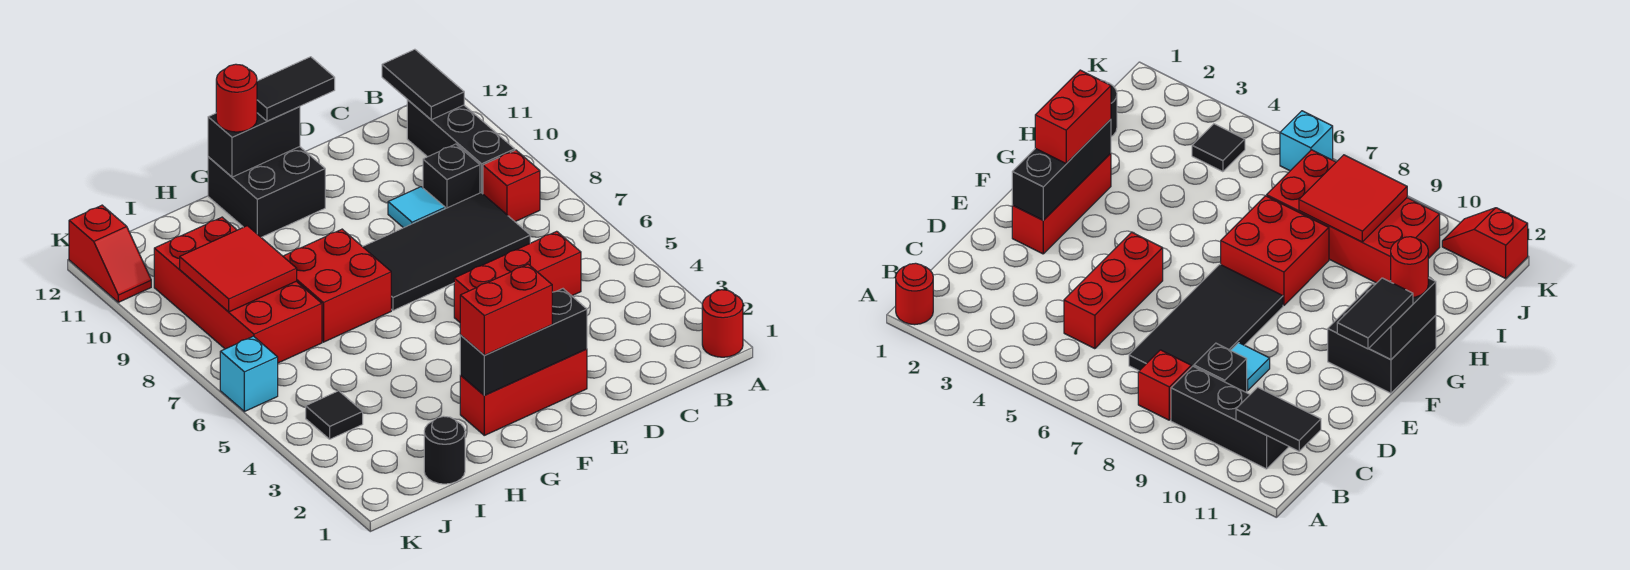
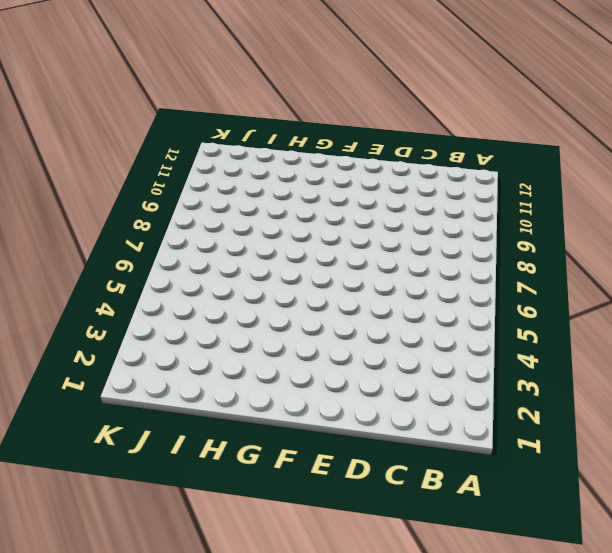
none -> red round brick A1 level 1
none -> red brick B8 level 1
none -> black brick B9:B11 level 1

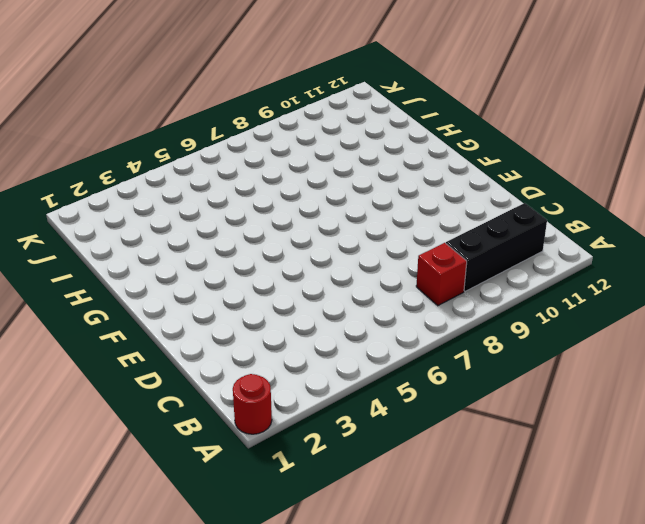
none -> red brick C5:E5 level 1
none -> black tile C7:F8 level 1
none -> black brick C9 level 1

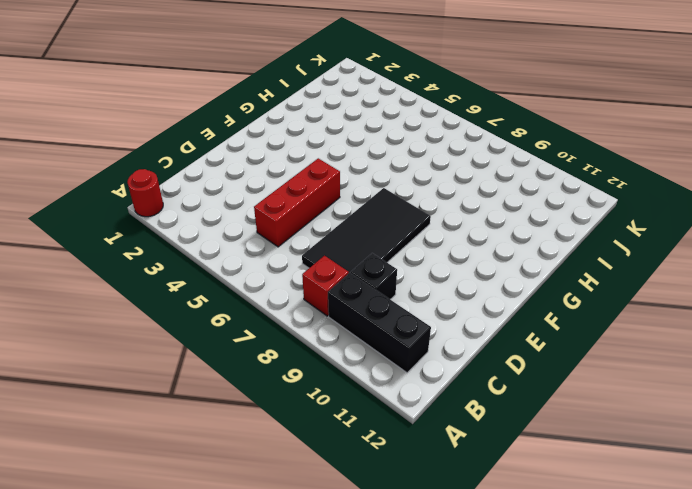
none -> cyan tile D9 level 1
none -> red brick E2:G2 level 1
none -> black brick F11:G12 level 1

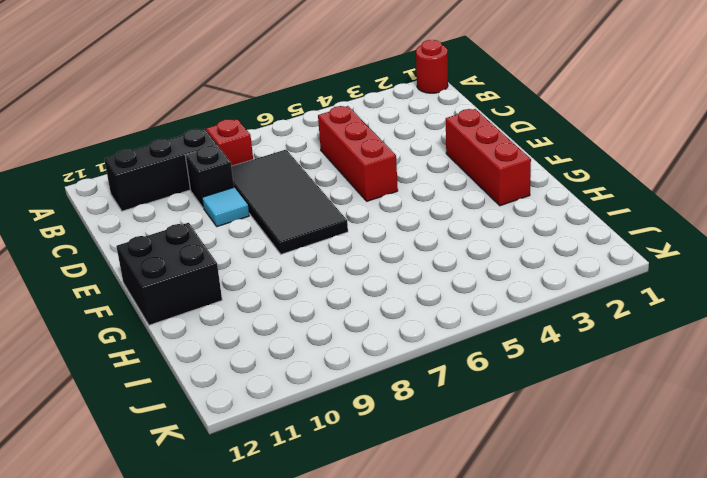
none -> red brick G7:H8 level 1
none -> black round brick I1 level 1
none -> red brick I7:J10 level 1

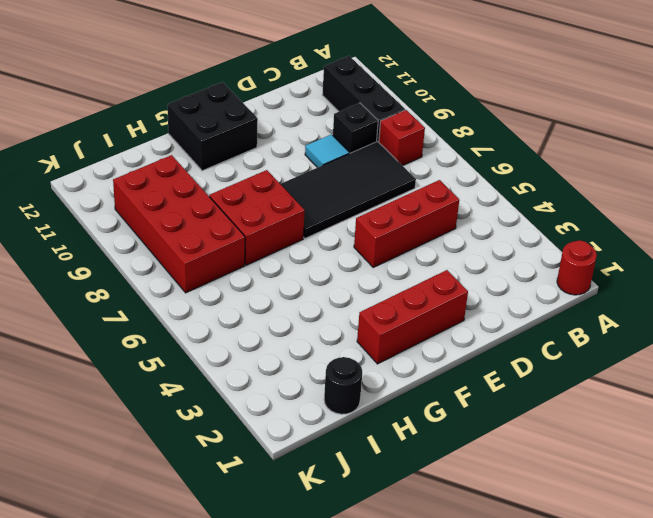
none -> black tile J4 level 1
none -> cyan brick K6 level 1
none -> red slope K11:K12 level 1 top 12

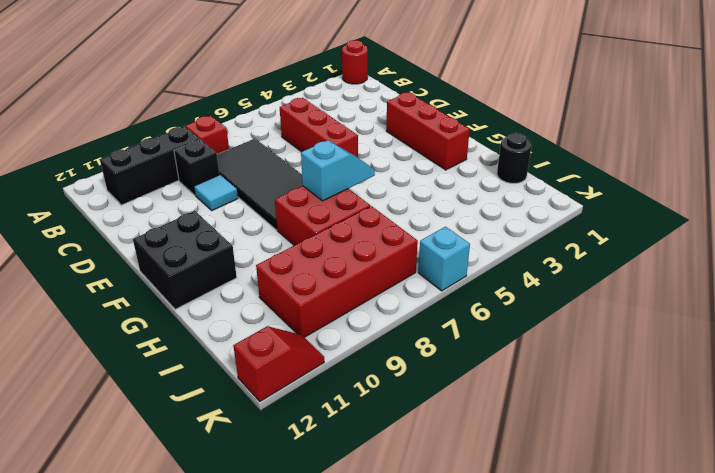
cyan slope G6:G7 level 2 top 7 -> none
none -> black tile J4 level 1
none -> black tile B11:B12 level 2
none -> black brick E2:G2 level 2

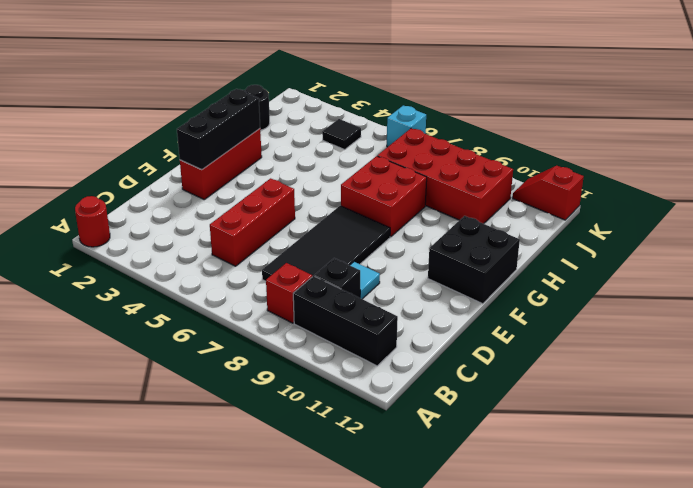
none -> black tile B11:B12 level 2
none -> black brick F12:G12 level 2
none -> red tile I8:J9 level 2

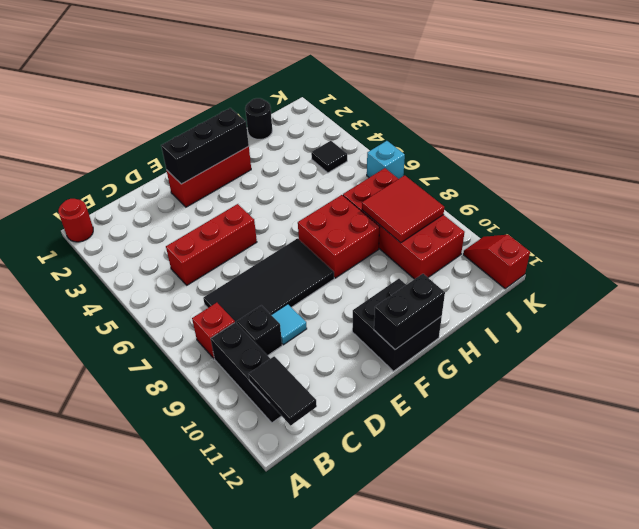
none -> black tile E12:F12 level 3
none -> red brick F2:G2 level 3
none -> red round brick G12 level 3

